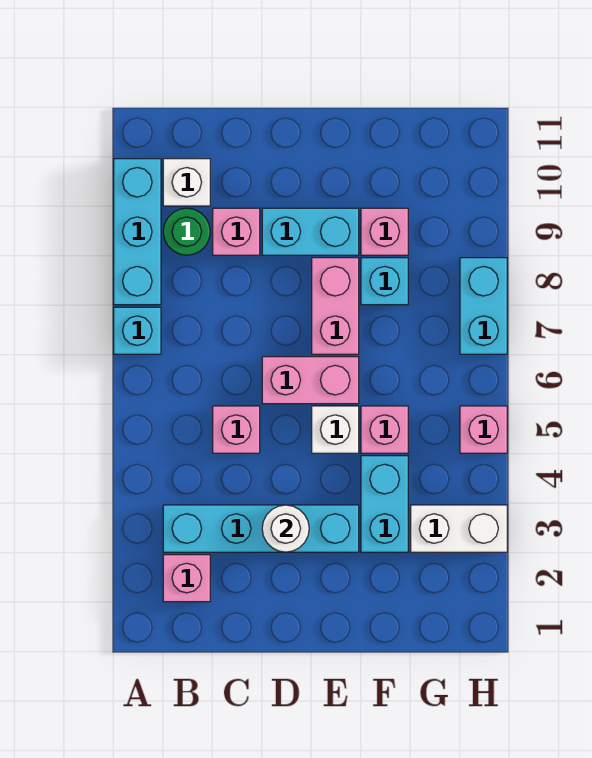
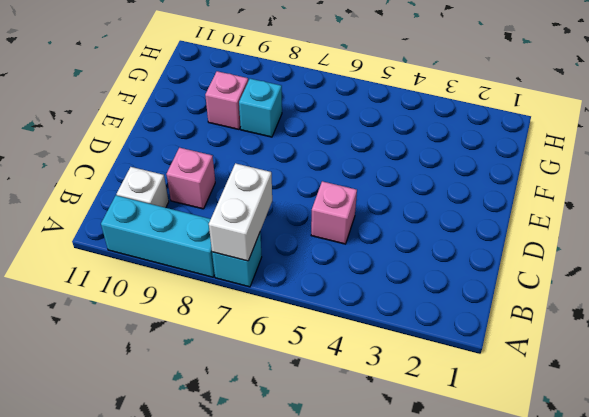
white brick A7:B7 level 2 -> white brick G3:H3 level 1
none -> pink brick B2 level 1
none -> cyan brick B3:E3 level 1
none -> green round brick B9 level 1

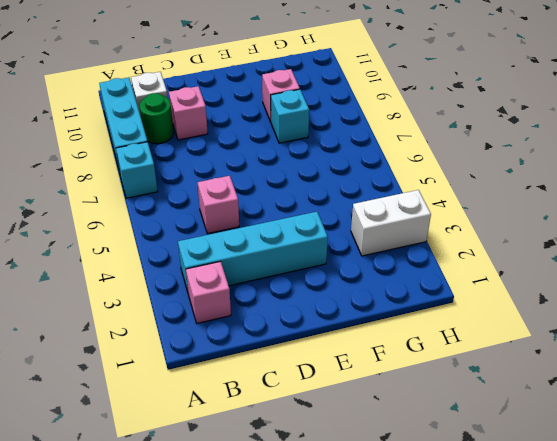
none -> pink brick D6:E6 level 1
none -> cyan brick D9:E9 level 1
none -> white brick E5 level 1

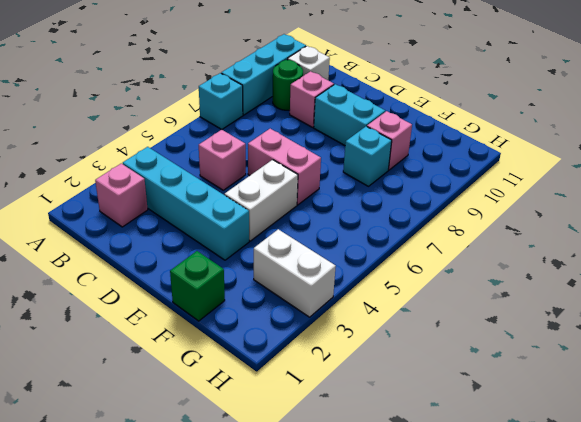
white brick E4:E5 level 1 -> white brick E5 level 1
green brick F1 level 1 -> none
none -> pink brick E7:E8 level 1
none -> cyan brick F3:F4 level 1
none -> pink brick F5 level 1

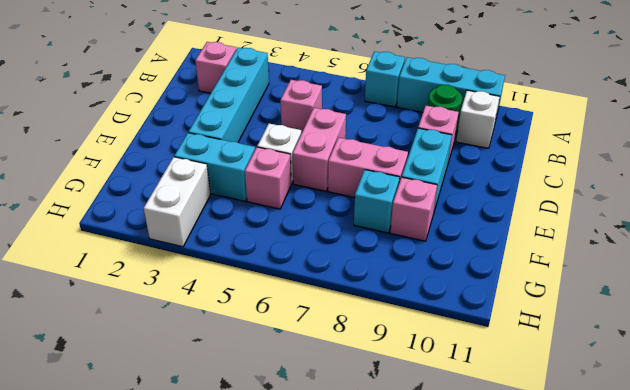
none -> pink brick H5 level 1
none -> cyan brick H7:H8 level 1
none -> white round brick D3 level 2

